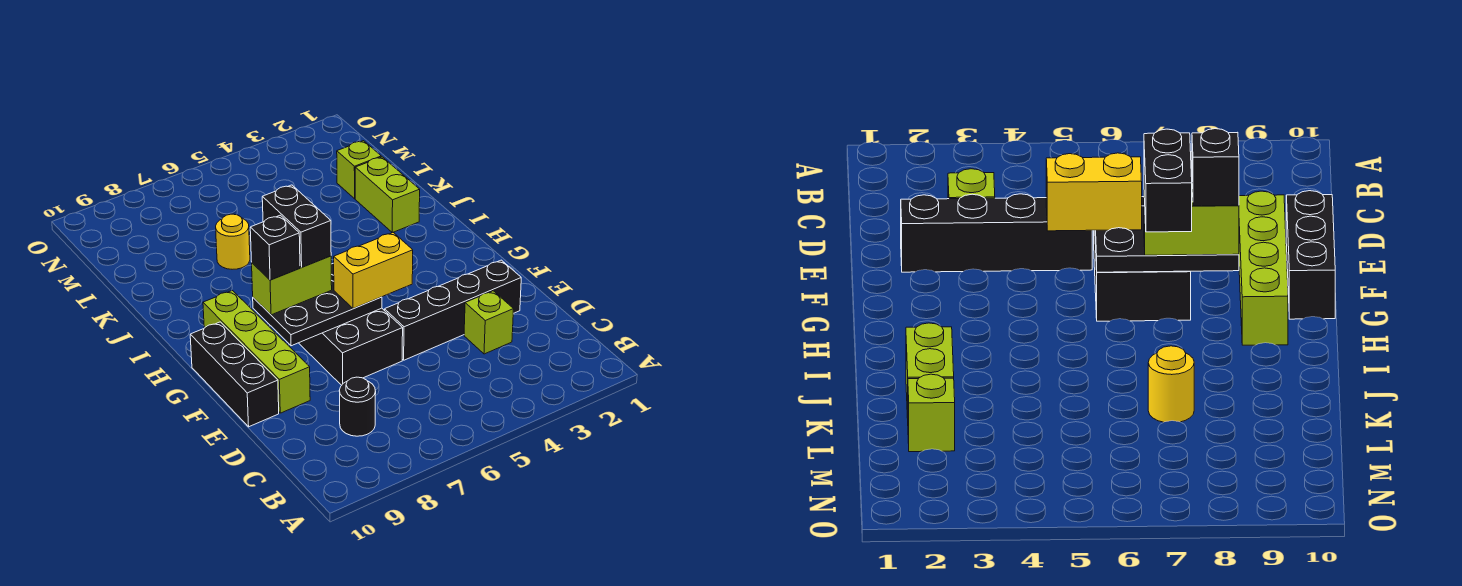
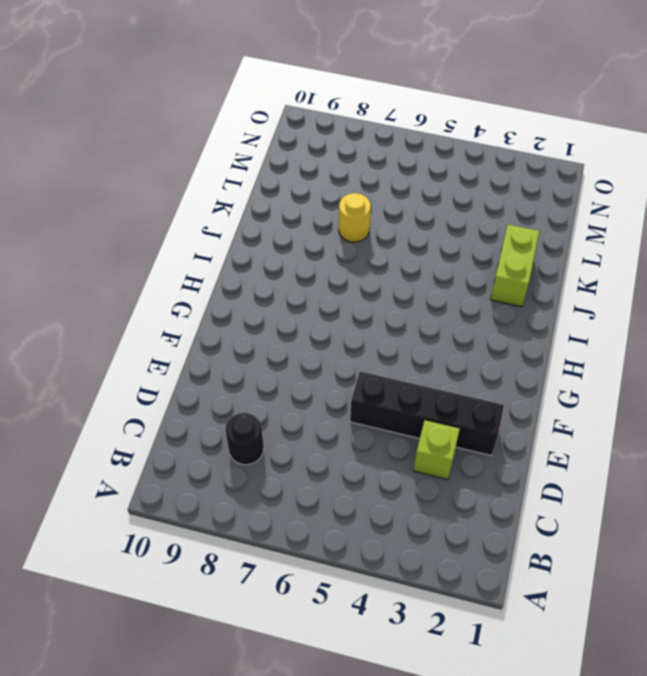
none -> black brick E6:G7 level 1
none -> lime brick E9:H9 level 1
none -> black brick E10:G10 level 1

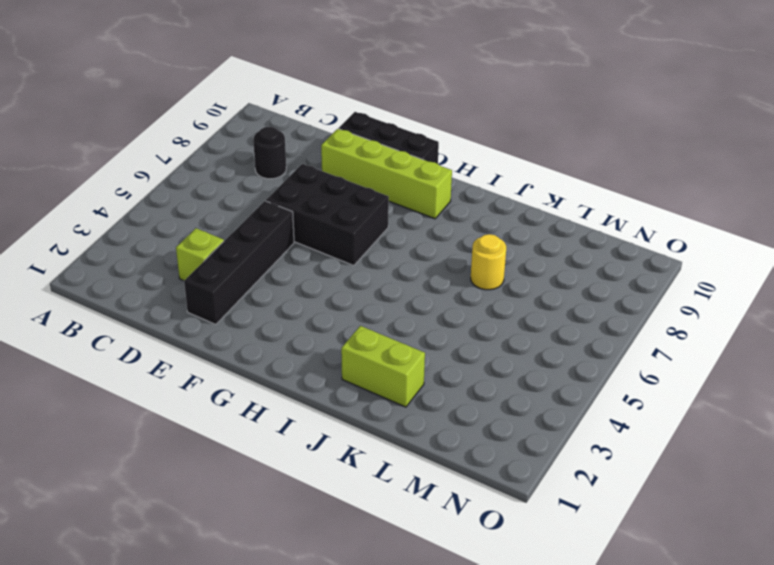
none -> lime brick L2 level 1
none -> black plate F6:G8 level 2
none -> yellow brick F5:F6 level 3

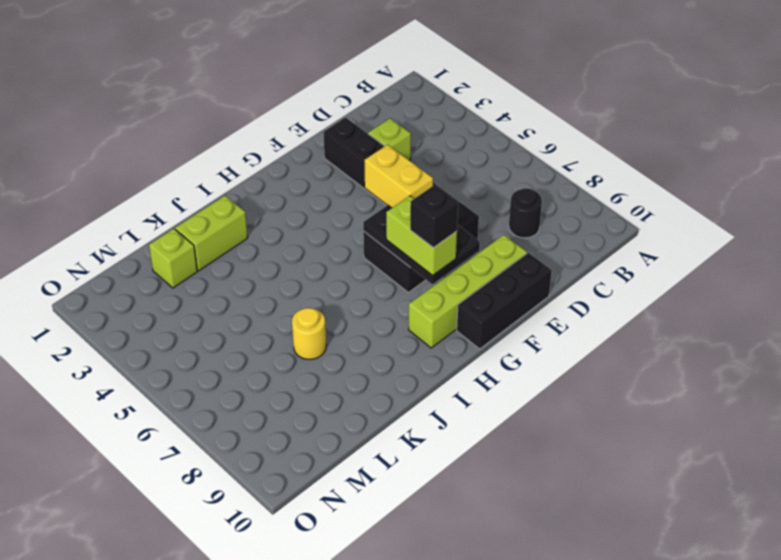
none -> black brick G7:H7 level 4

